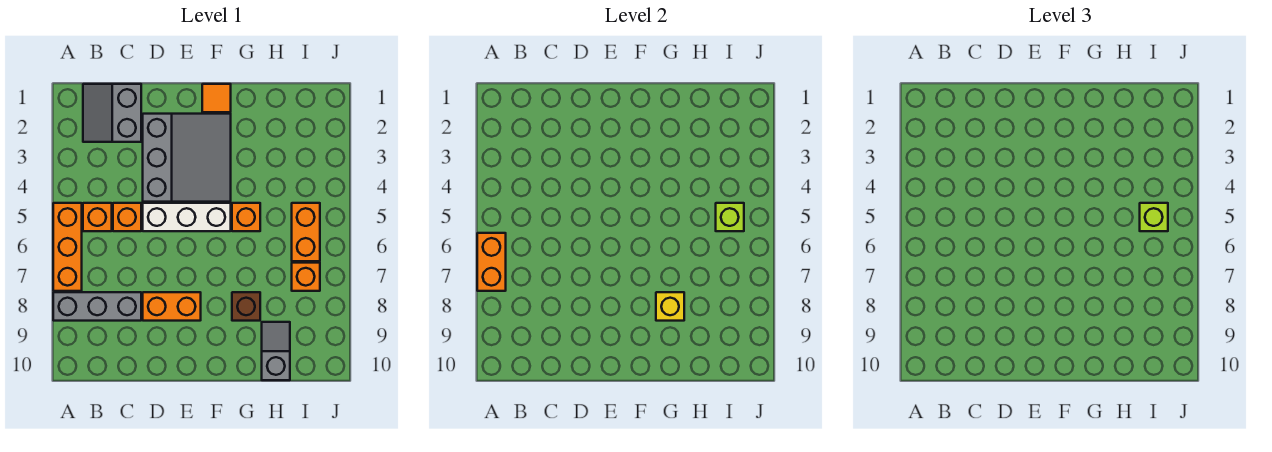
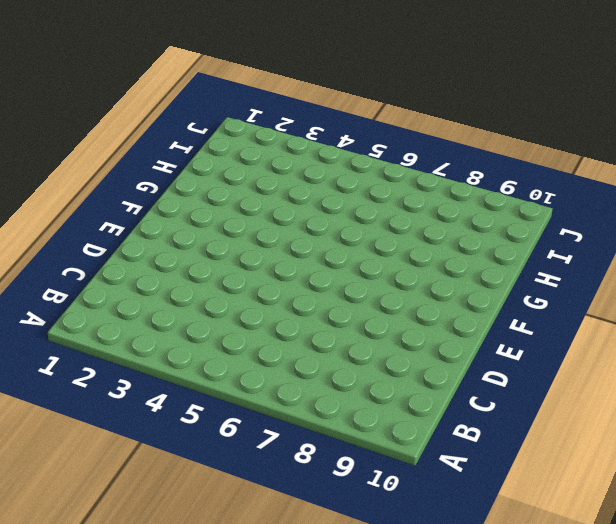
none -> orange brick A5:A7 level 1
none -> grey brick A8:C8 level 1
none -> grey slope B1:C2 level 1 top C

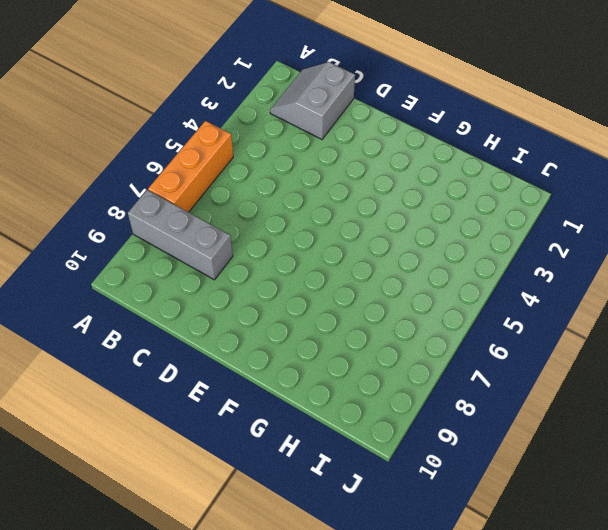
none -> orange brick B5 level 1
none -> orange brick C5 level 1
none -> grey slope D2:F4 level 1 top D

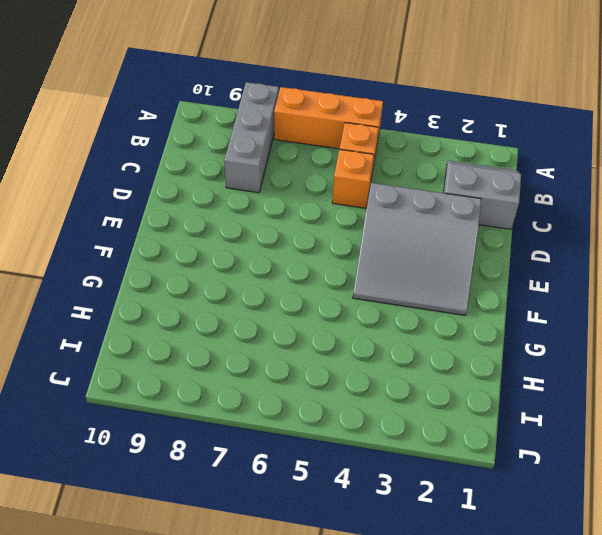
none -> white brick D5:F5 level 1
none -> orange brick D8:E8 level 1
none -> orange tile F1 level 1

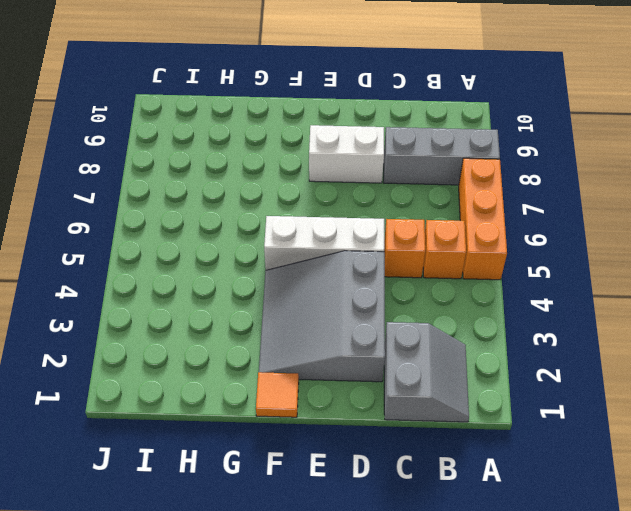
white brick D8:E8 level 1 -> orange brick D8:E8 level 1
none -> orange brick G5 level 1
none -> brown brick G8 level 1
none -> grey slope H9:H10 level 1 top 10

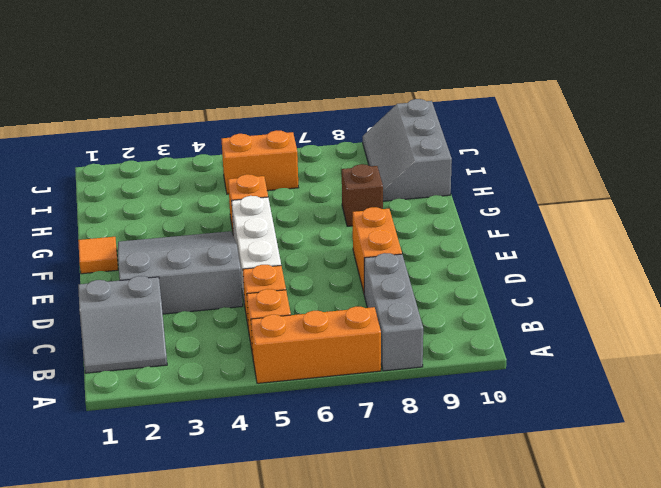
grey slope H9:J10 level 1 top 10 -> grey slope H9:H10 level 1 top 10
none -> orange brick I7 level 1
none -> orange brick A6:A7 level 2
none -> yellow brick G8 level 2

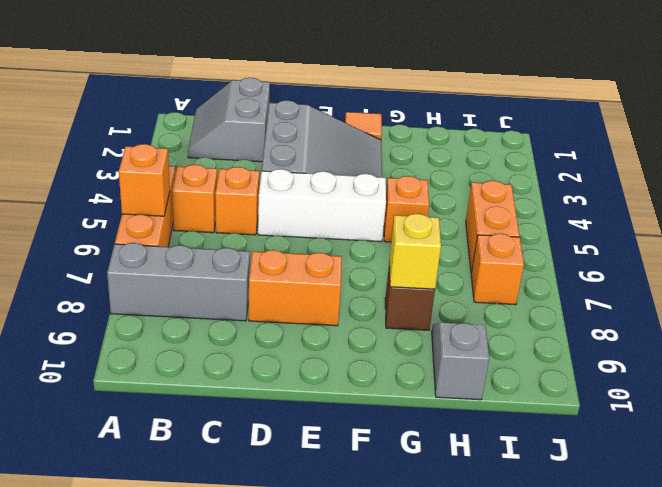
orange brick A6 level 2 -> orange brick A6:A7 level 2
none -> lime brick I5 level 2
none -> lime brick I5 level 3

